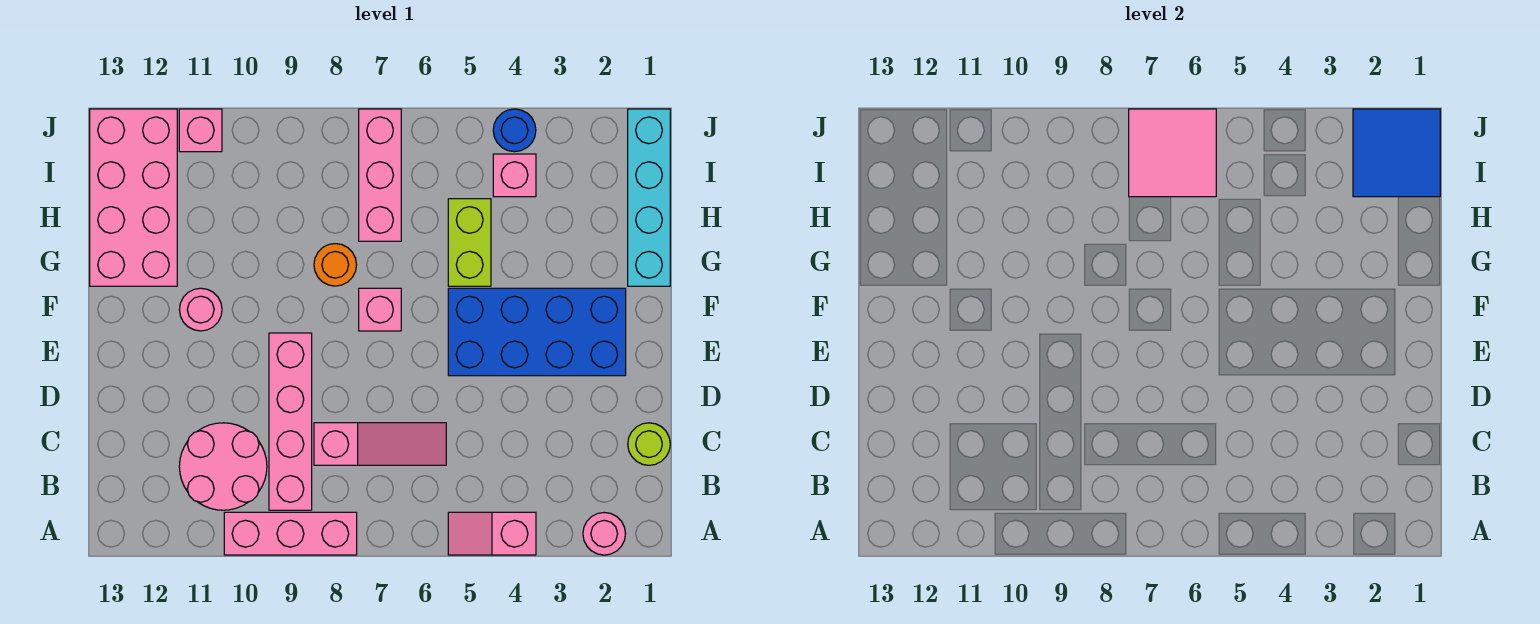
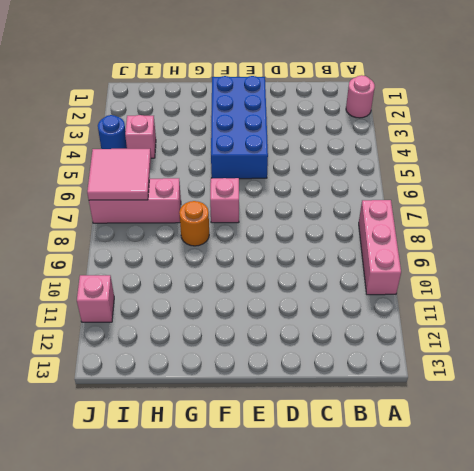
none -> pink slope A4:A5 level 1 top 4
none -> pink brick B9:E9 level 1
none -> pink round brick B10:C11 level 1

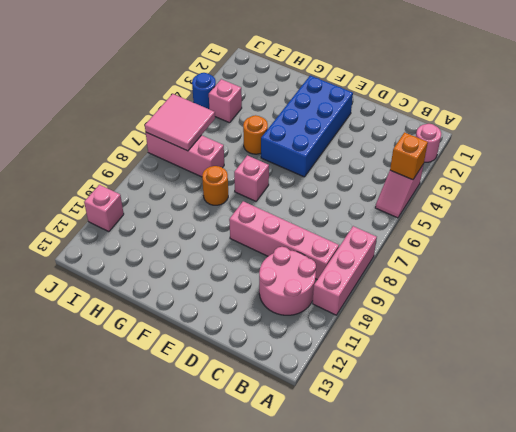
orange brick A4 level 2 -> none
orange round brick G5 level 1 -> lime brick G5:H5 level 1
none -> lime round brick C1 level 1
none -> pink slope C6:C8 level 1 top 8
none -> pink round brick F11 level 1

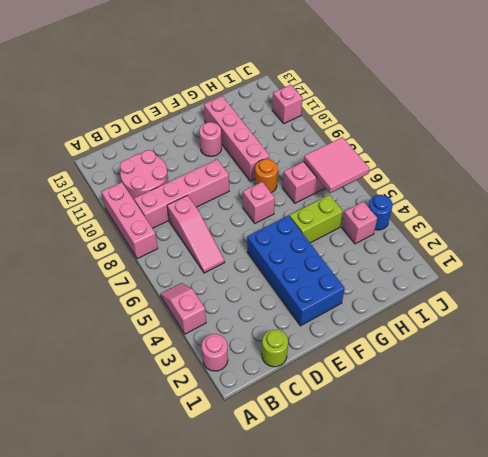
pink brick G9:G12 level 1 -> pink brick G12:J13 level 1
none -> cyan brick G1:J1 level 1
none -> blue tile I1:J2 level 2

